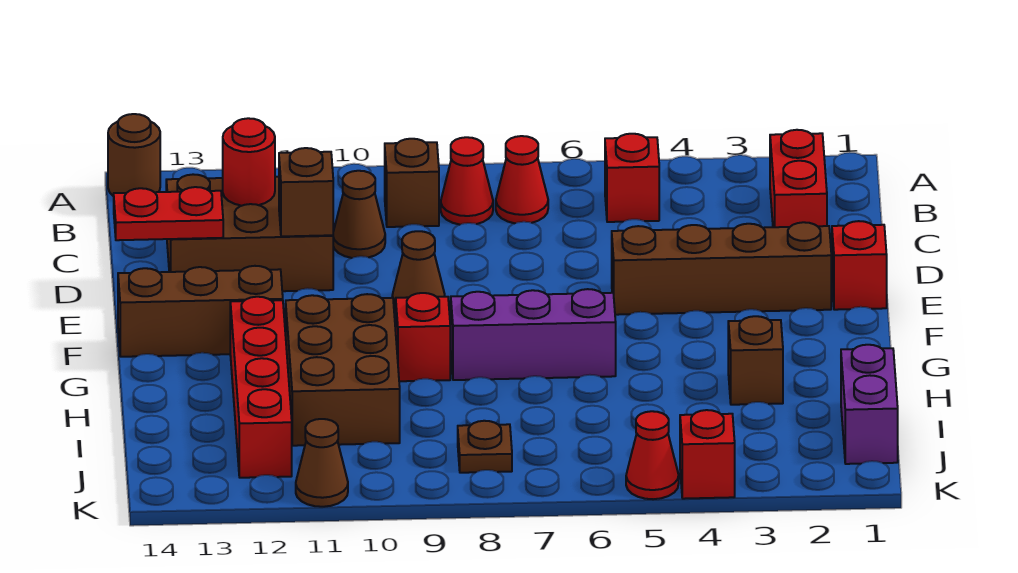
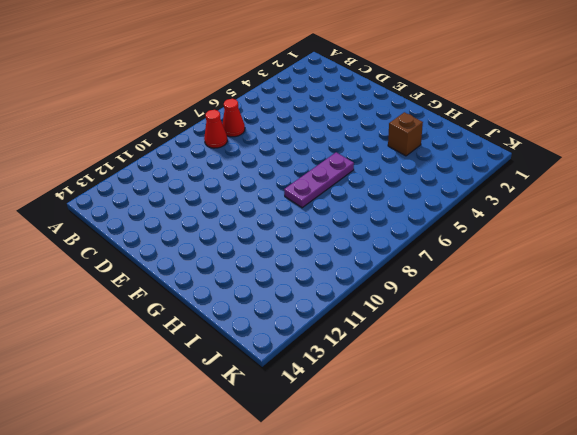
purple plate G6:G8 level 1 -> purple brick G6:G8 level 1
none -> brown round brick A14 level 1
none -> red brick B2:C2 level 1
none -> red brick B5 level 1

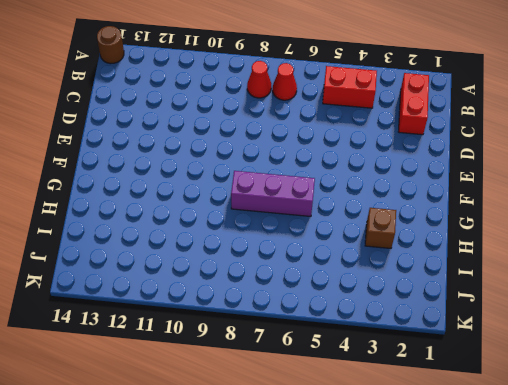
red brick B4:B5 level 1 -> red brick B5 level 1
none -> brown brick B9 level 1
none -> brown cone C10 level 1
none -> brown brick C11:D13 level 1

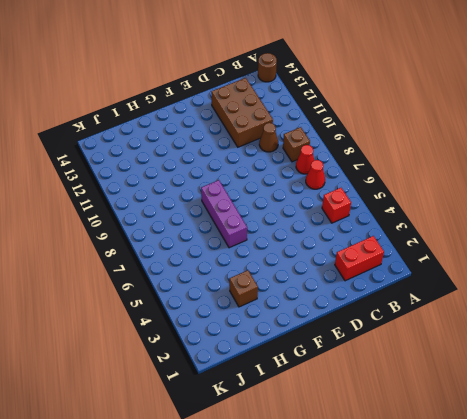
none -> red brick E1 level 1
none -> brown brick E2:E5 level 1
none -> brown cone E9 level 1

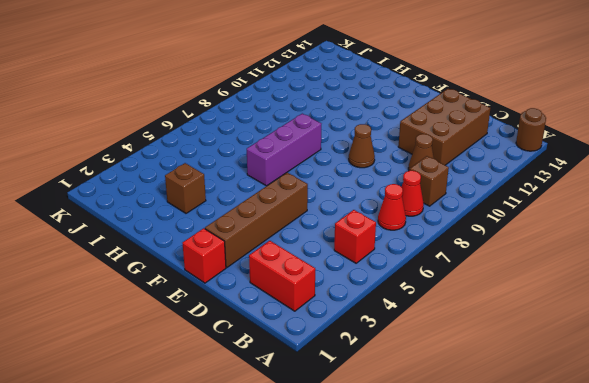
none -> brown brick F12:F14 level 1
none -> red brick G9 level 1
none -> brown brick G10:I11 level 1

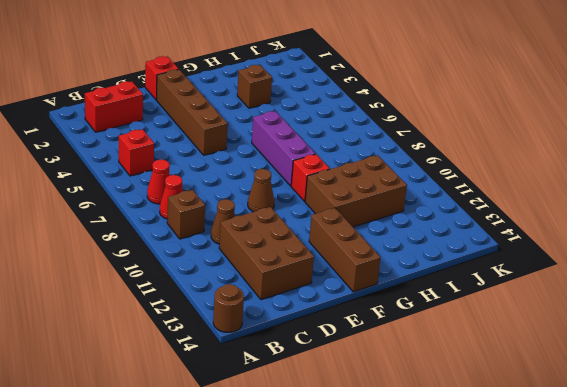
none -> red brick G12:J12 level 1
none -> purple brick I1:J1 level 1
none -> brown plate J8 level 1

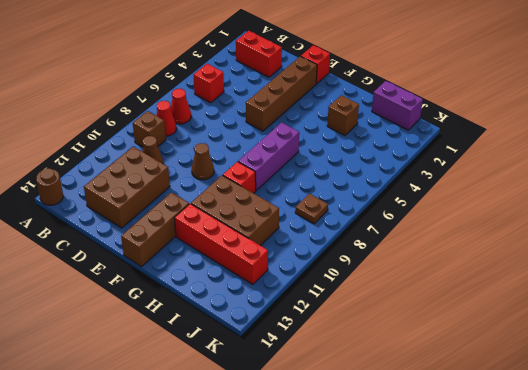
none -> red brick K4 level 1
none -> red cone K5 level 1
none -> brown cone K11 level 1

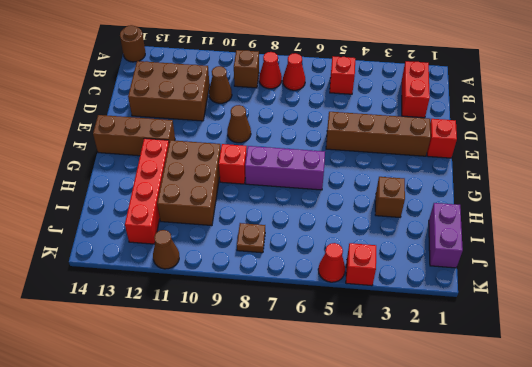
none -> red round brick C12 level 2
none -> brown brick D11 level 2
none -> red plate D13:D14 level 2

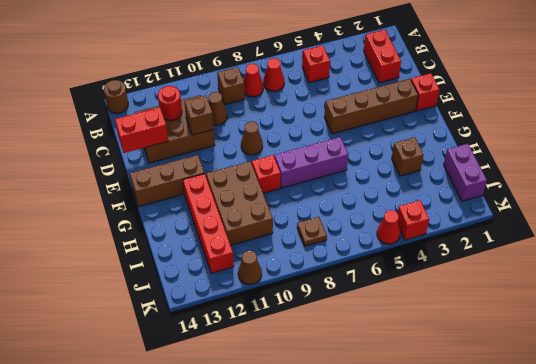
red brick D13:D14 level 2 -> red plate D13:D14 level 2

